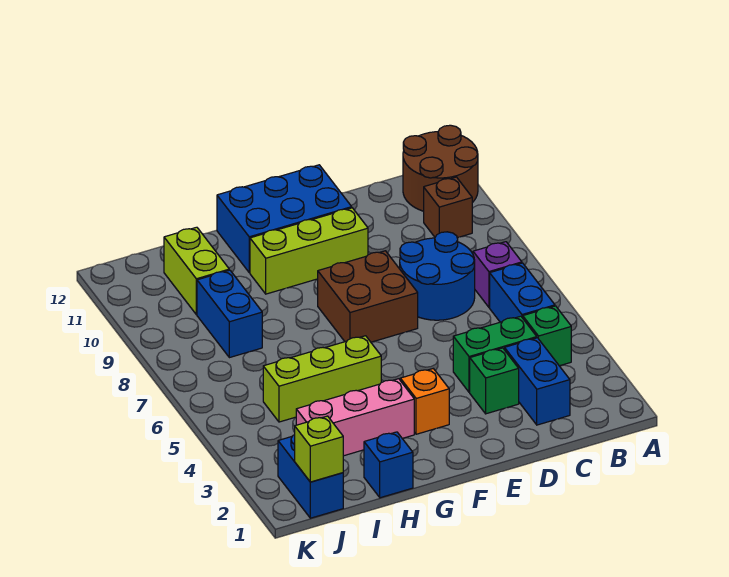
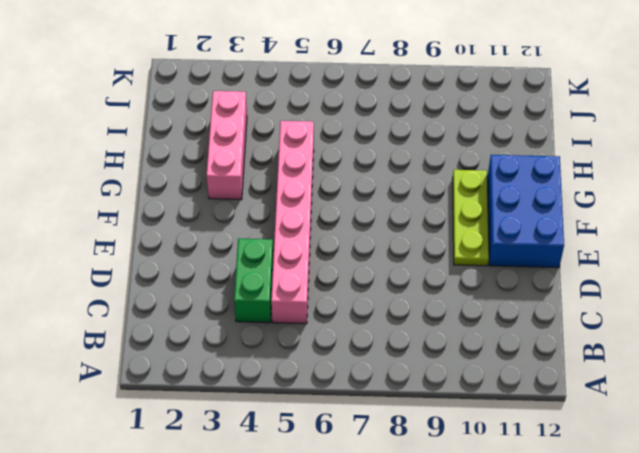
pink brick C5:H5 level 1 -> lime brick G5:I5 level 1
lime plate E10:G10 level 1 -> lime brick E10:G10 level 1
none -> brown round brick A11:B12 level 1
none -> green brick B4 level 1
none -> blue brick B5:B6 level 1

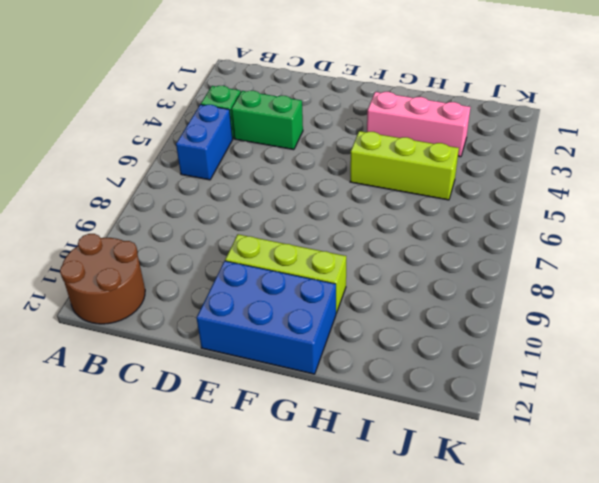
none -> purple brick B7 level 1
none -> brown brick B10 level 1
none -> blue brick C2:C3 level 1

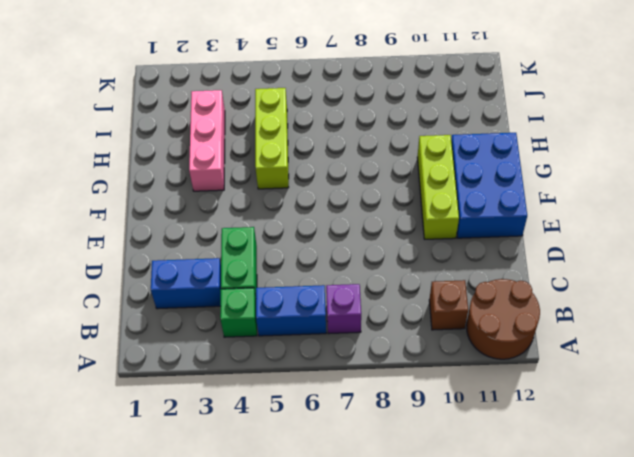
none -> blue round brick C7:D8 level 1
none -> green brick D3 level 1
none -> brown brick E7:F8 level 1

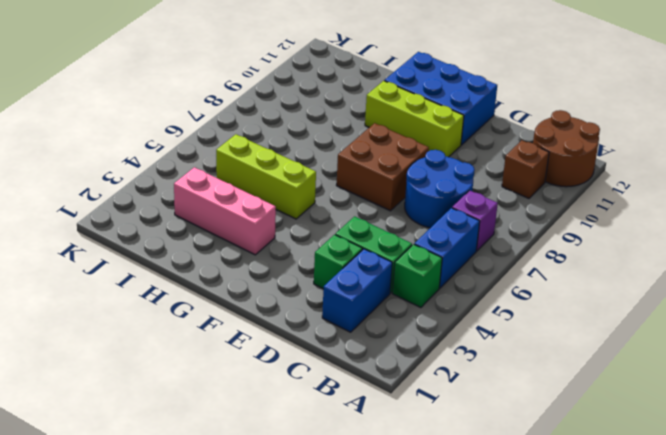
none -> orange brick F3 level 1
none -> blue brick H1 level 1
none -> blue brick I8:I9 level 1

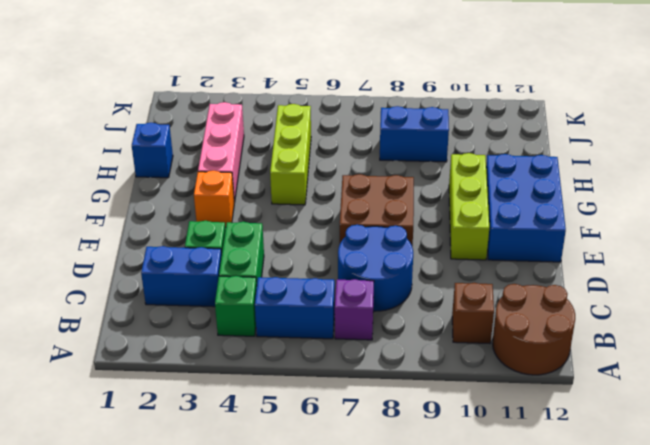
none -> lime brick I10:I11 level 1
none -> blue brick J1:J2 level 1
none -> lime brick J1 level 2

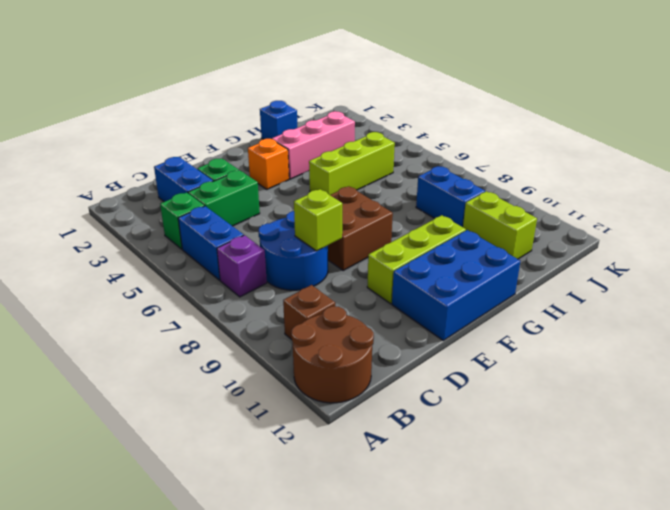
lime brick D8 level 2 -> lime brick J1 level 2
none -> blue brick J1:J2 level 1

